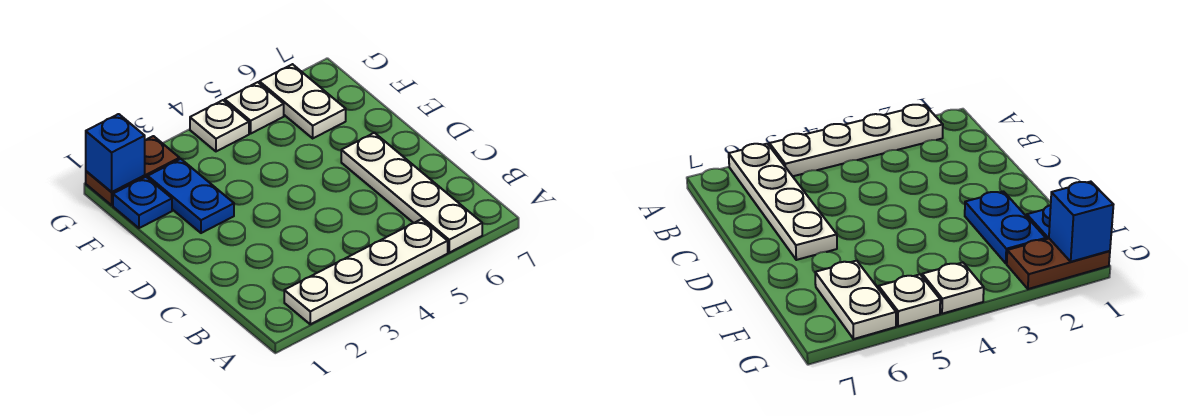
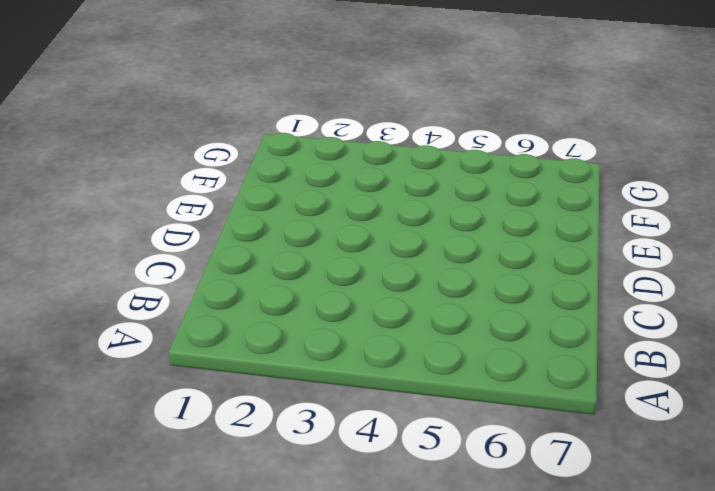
none -> white plate A2:A5 level 1
none -> white plate A6:D6 level 1

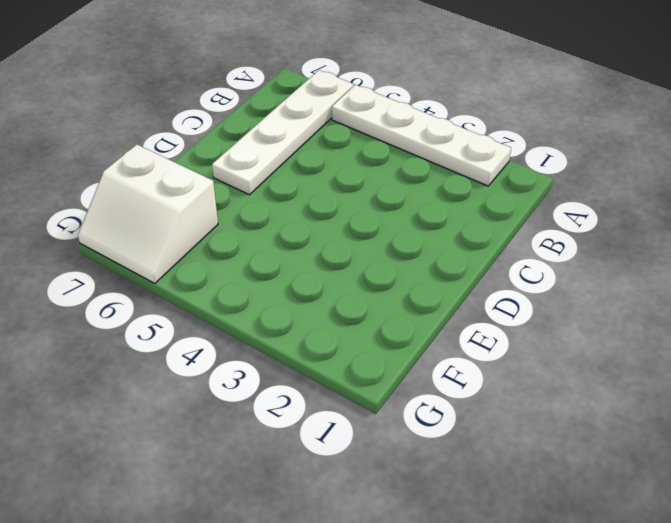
white slope F6:G7 level 1 top F -> white plate F6:G6 level 1
none -> blue plate E2:F2 level 1
none -> blue plate F1 level 1

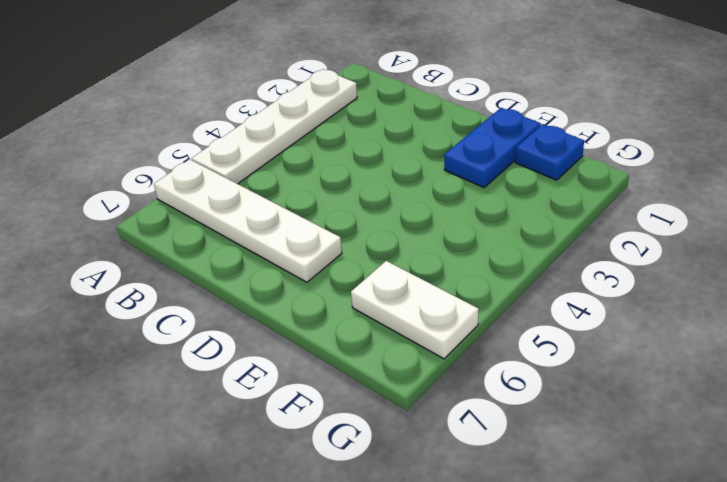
blue plate E1:E2 level 1 -> blue plate E2:F2 level 1
none -> brown plate G1:G2 level 1
none -> white plate G4 level 1

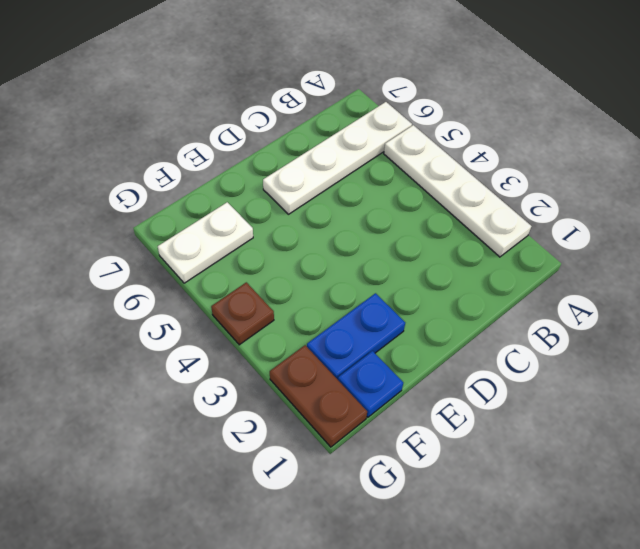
brown plate G4 level 1 -> white plate G4 level 1
none -> white plate G5 level 1
none -> blue brick G1 level 2

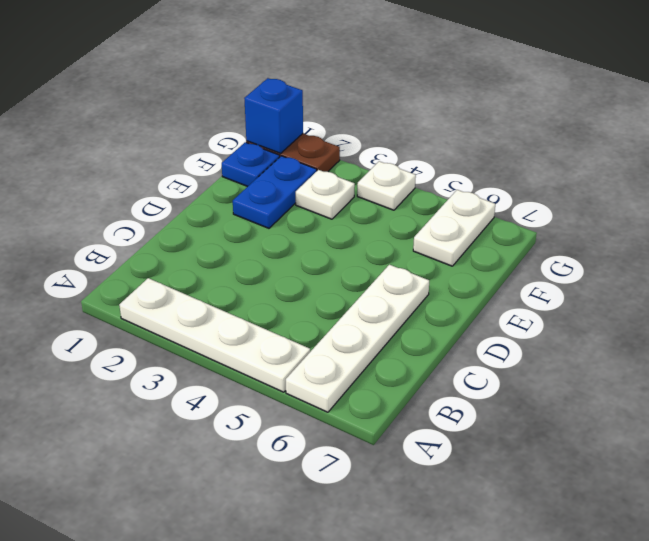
white plate F3 level 1 -> white plate G5 level 1

